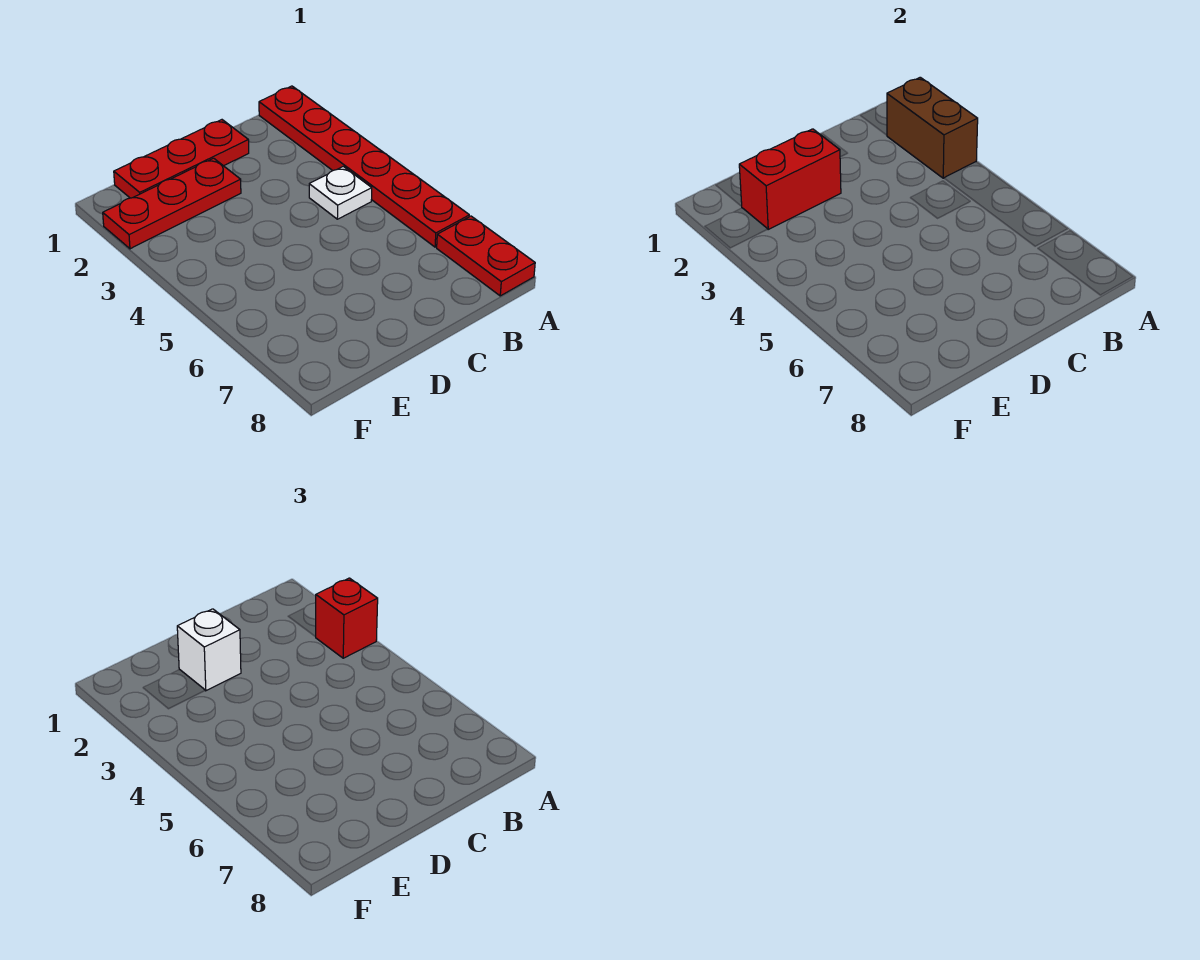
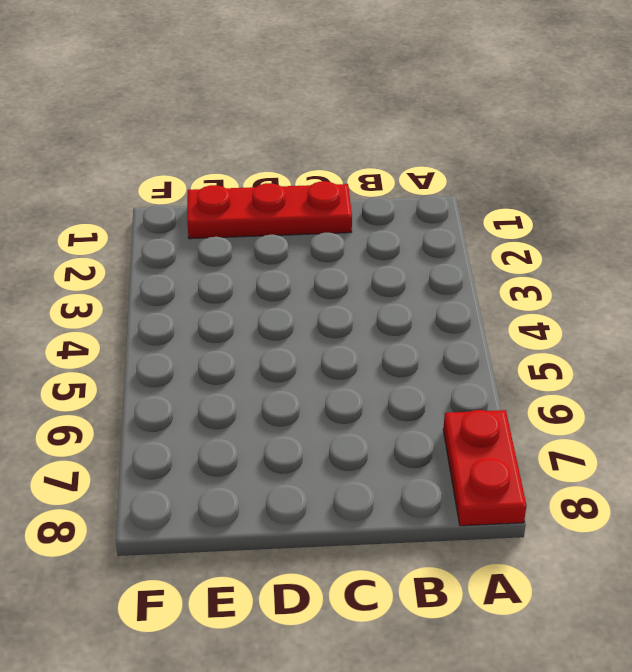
none -> red plate A1:A6 level 1
none -> white plate B4 level 1

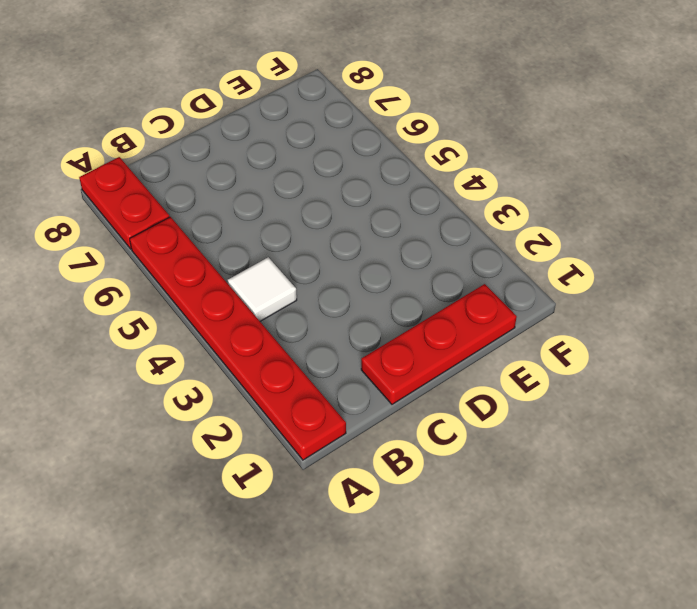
white tile B4 level 1 -> white plate B4 level 1
none -> red plate D2:F2 level 1
none -> brown brick A2:A3 level 2

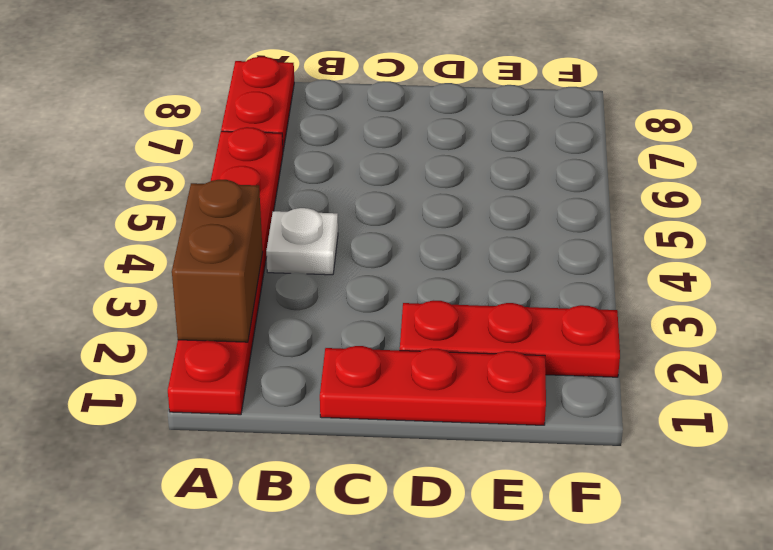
none -> red brick D2:E2 level 2
none -> red brick A3 level 3

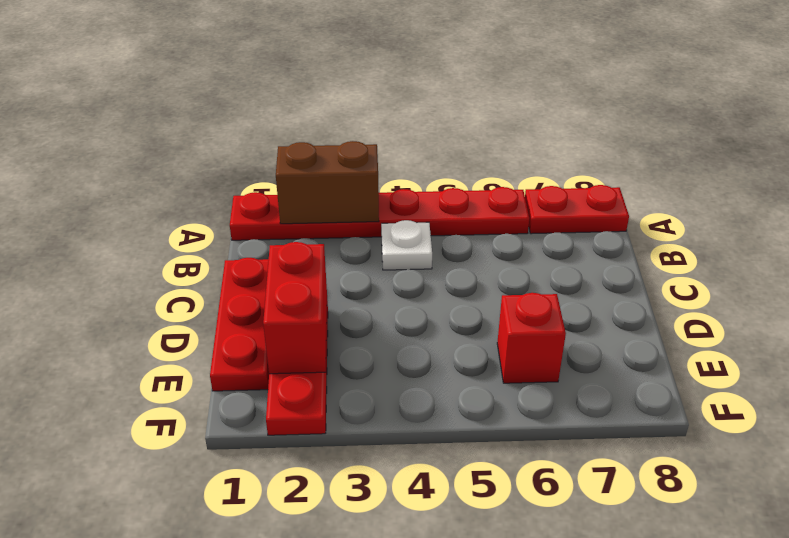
red brick E6 level 1 -> red brick A3 level 3
none -> white brick D2 level 3

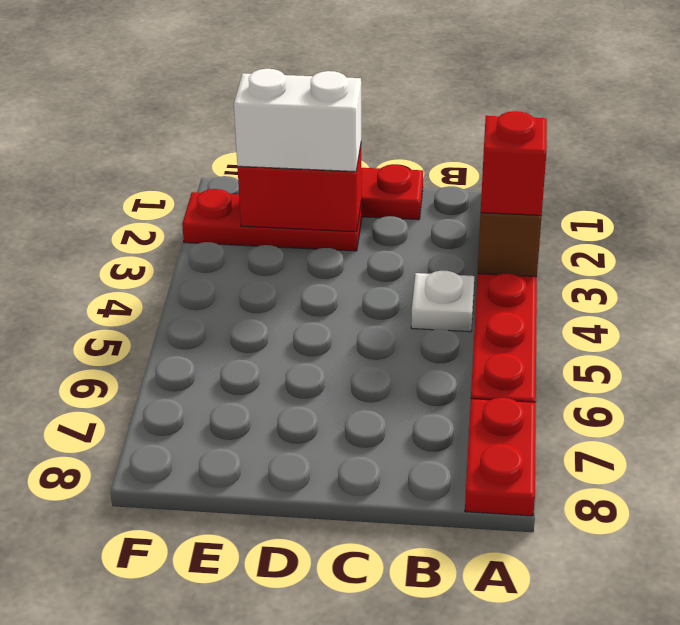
white brick D2:E2 level 3 -> white brick D2 level 3

